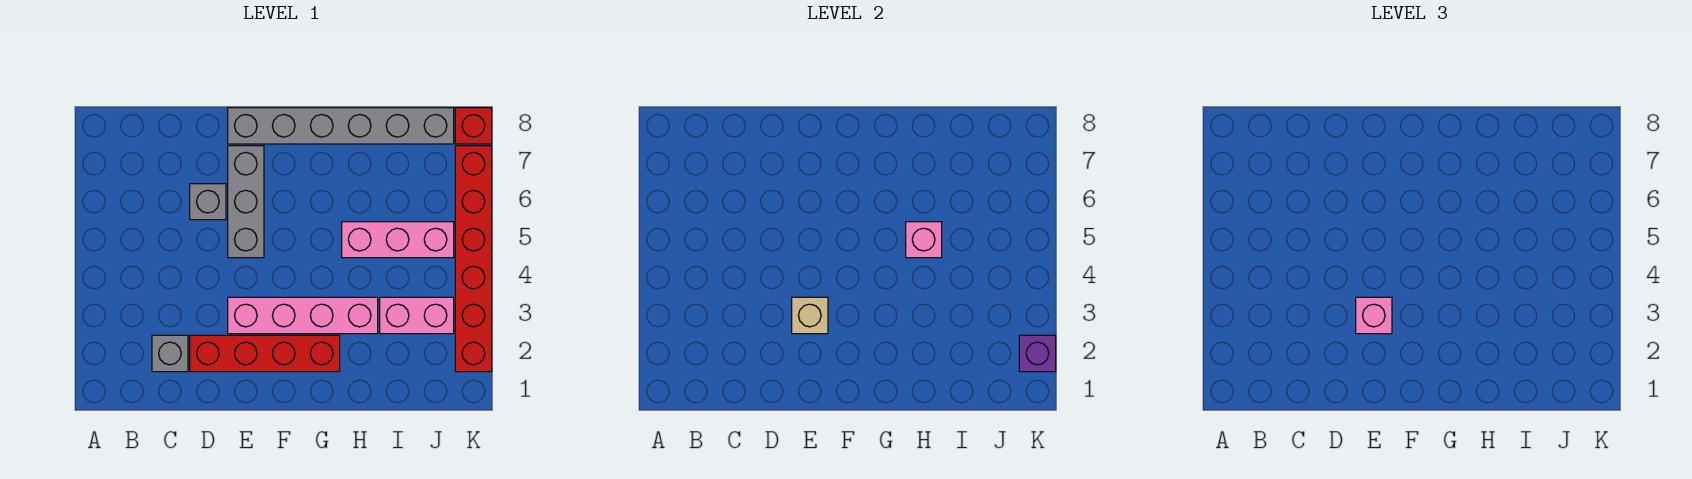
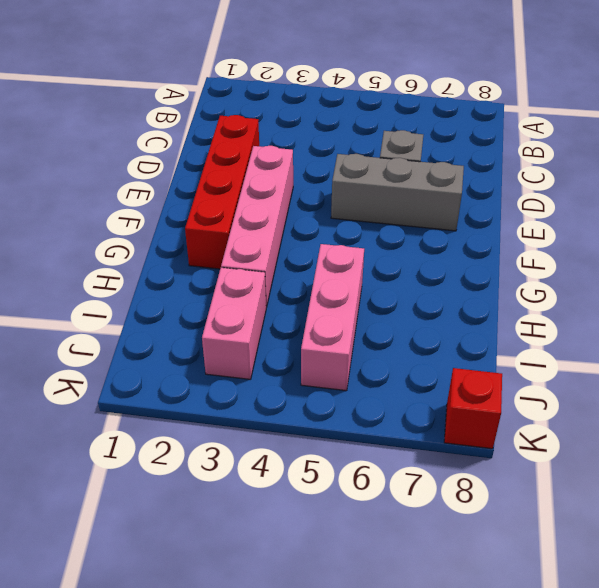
none -> grey brick C2 level 1
none -> grey brick E8:J8 level 1
none -> red brick K2:K7 level 1

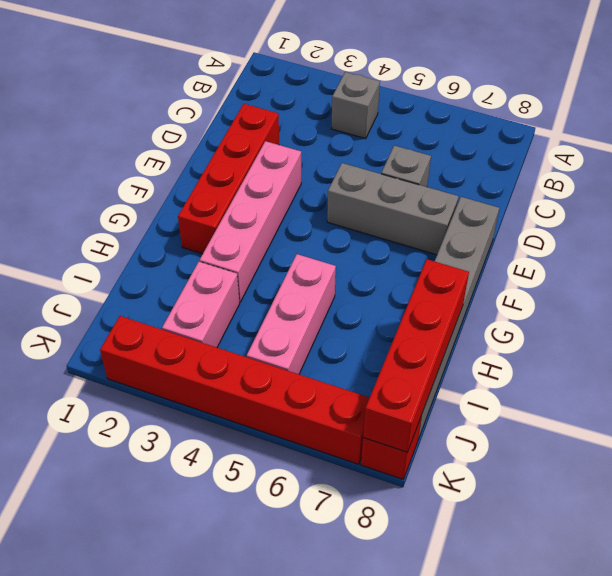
grey brick B4 level 1 -> grey brick C2 level 1
red brick H8:K8 level 2 -> none
none -> tan brick E3 level 2
none -> pink brick H5 level 2
none -> purple brick K2 level 2

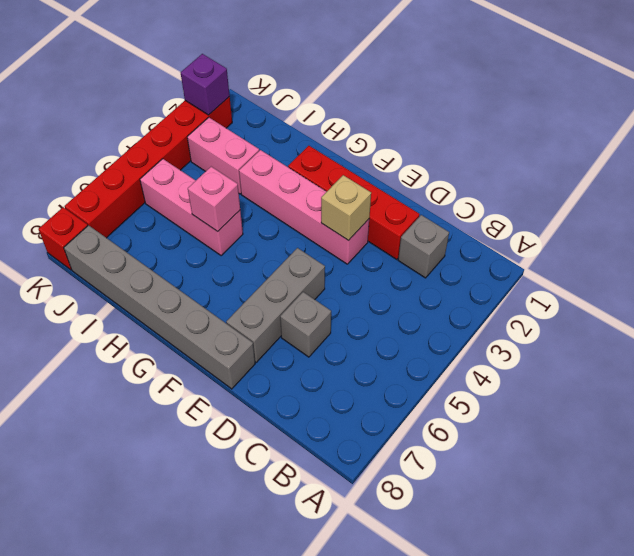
none -> pink brick E3 level 3

